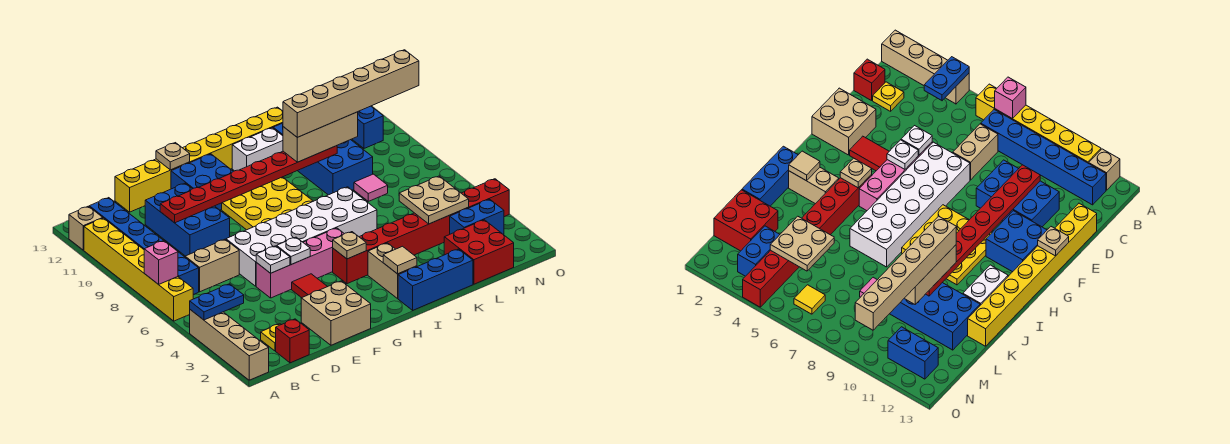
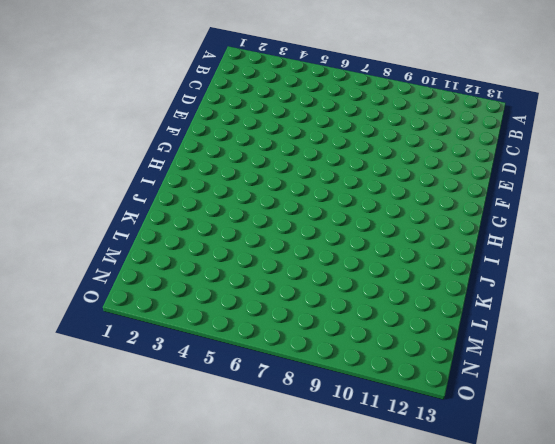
none -> tan brick A1:A4 level 1
none -> yellow brick A6:A11 level 1
none -> tan brick A12 level 1
none -> blue brick B7:B12 level 1

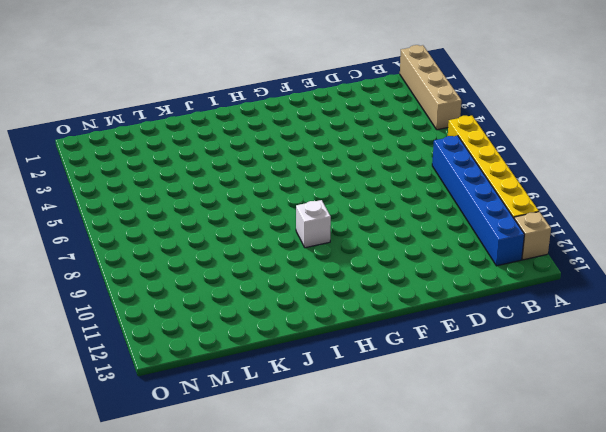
white brick H9 level 1 -> yellow plate G8:I10 level 1
none -> red brick C1 level 1
none -> yellow plate C2 level 1
none -> tan brick C7:D7 level 1
none -> blue brick D9:E11 level 1

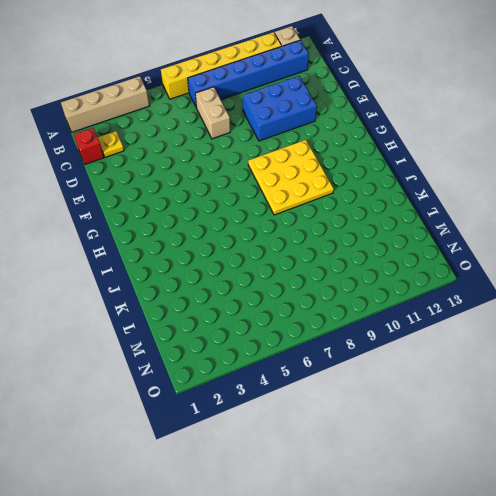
none -> yellow brick D13:K13 level 1
none -> tan brick E1:F2 level 1
none -> pink brick E5:H5 level 1
none -> white brick E6:J7 level 1

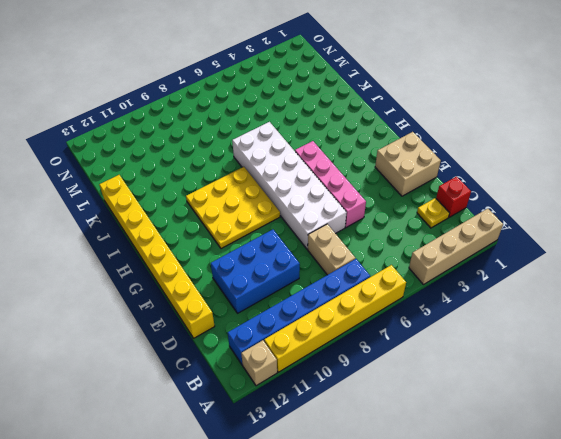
none -> red tile F3:F4 level 1
none -> blue brick F11:G12 level 1
none -> red brick H4:O4 level 1
none -> blue brick I1:K1 level 1

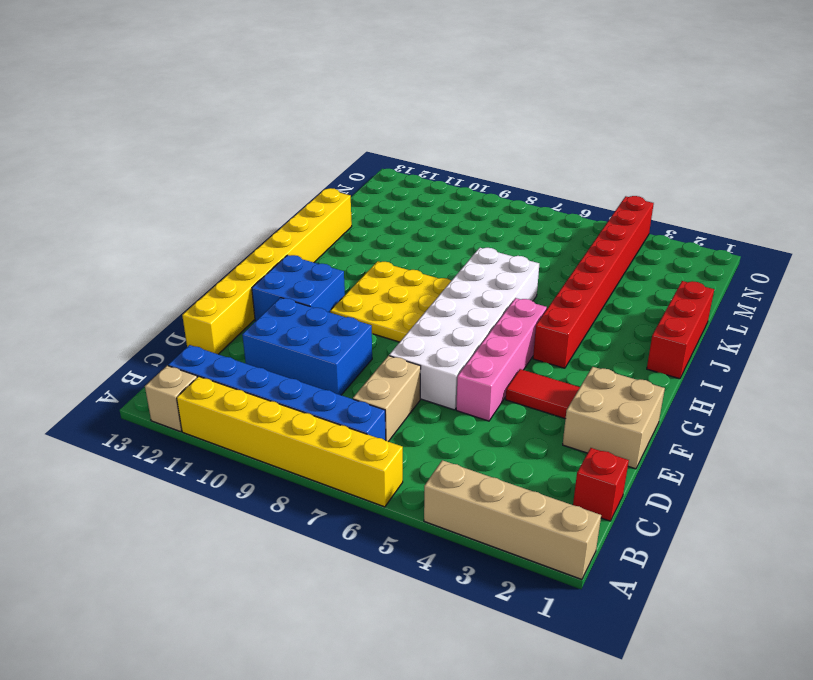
red brick I1:K1 level 1 -> blue brick I1:K1 level 1
none -> yellow plate C2 level 1
none -> tan brick I2:I3 level 1
none -> white brick I12:J12 level 1
none -> blue brick K9:L12 level 1

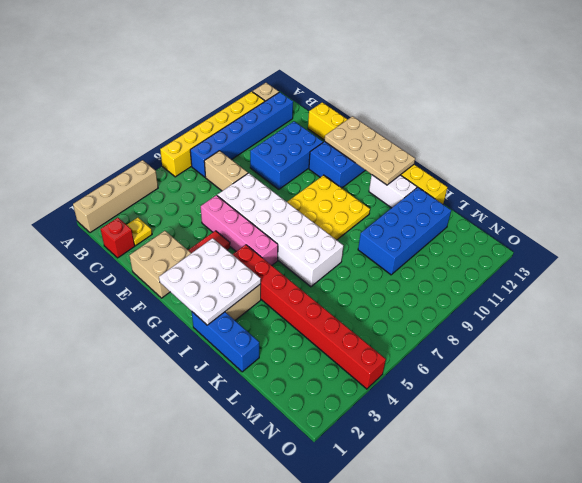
tan plate F12:I13 level 2 -> tan plate F13 level 2
white plate G1:I3 level 2 -> tan tile I2 level 2
none -> red brick L1:M2 level 1
none -> pink tile L8 level 1
none -> blue brick M3:N3 level 1
none -> yellow tile N6 level 1

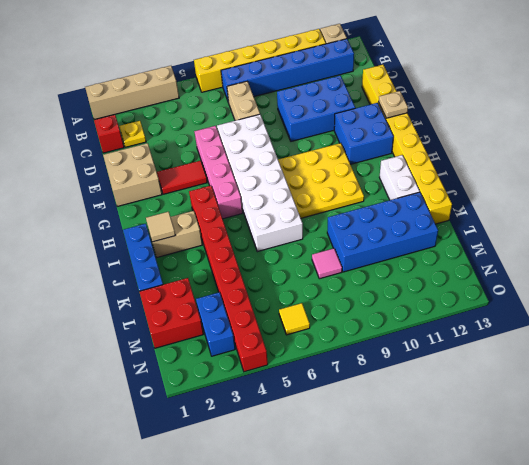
none -> blue brick N11:N12 level 1
none -> blue plate A4:B4 level 2
none -> pink brick A7 level 2
none -> red plate D10:K10 level 2

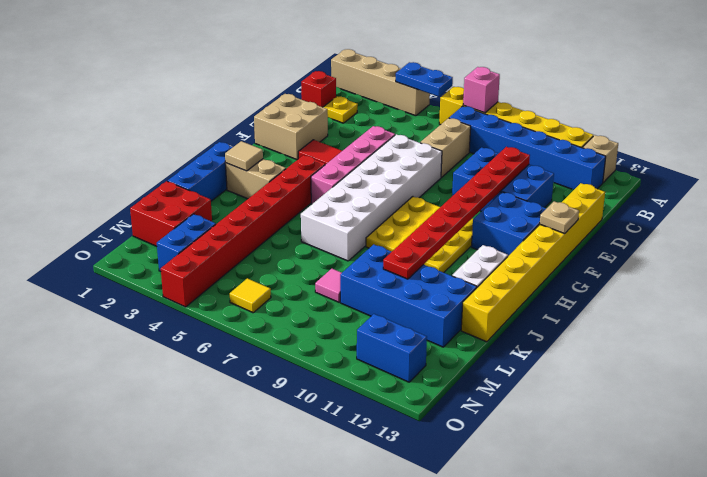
blue plate A4:A5 level 2 -> blue plate A4:B4 level 2
none -> white plate E5 level 2
none -> white plate F5 level 2
none -> tan plate H4 level 2
none -> tan plate L4:M5 level 2

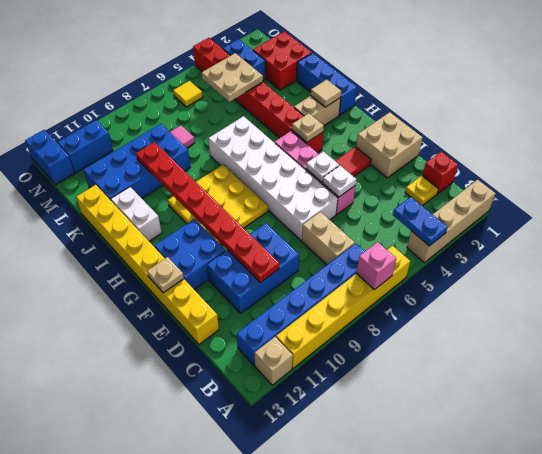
blue brick N13:O13 level 1 -> none
none -> tan brick J10:L10 level 3
none -> tan brick J10:O10 level 4

